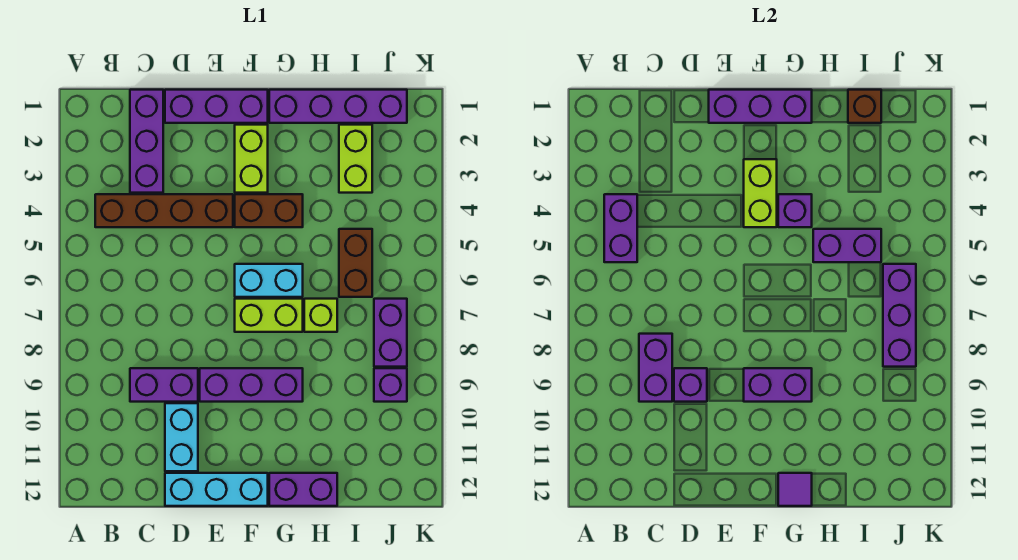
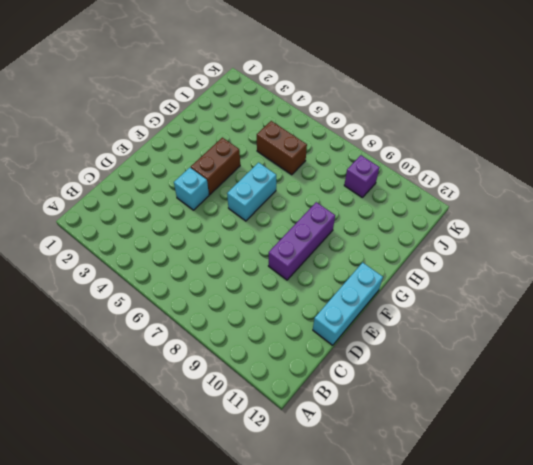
cyan brick E4 level 1 -> brown brick B4:E4 level 1
none -> purple brick C1:C3 level 1
none -> purple brick C9:D9 level 1
none -> purple brick D1:F1 level 1

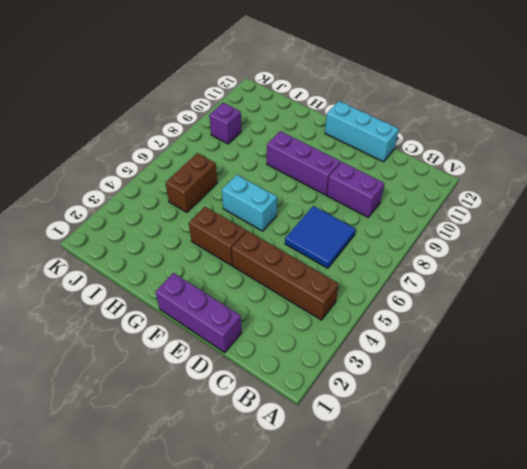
blue tile C6:D7 level 1 -> none
none -> purple brick C1:C3 level 1
none -> cyan brick D10:D11 level 1
none -> lime brick F2:F3 level 1

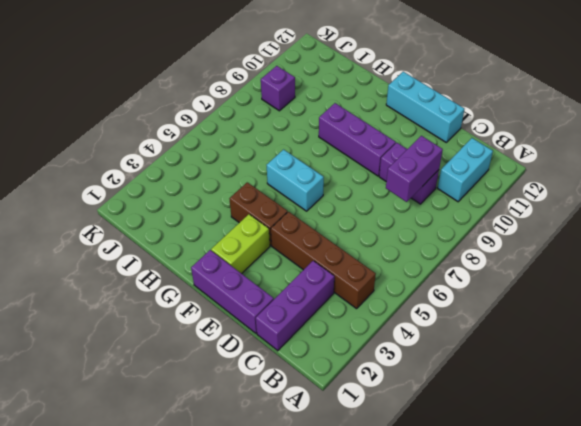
cyan brick B10:B11 level 1 -> cyan brick D10:D11 level 1
none -> lime brick F7:G7 level 1
none -> purple brick G1:J1 level 1
none -> purple brick G12:H12 level 1

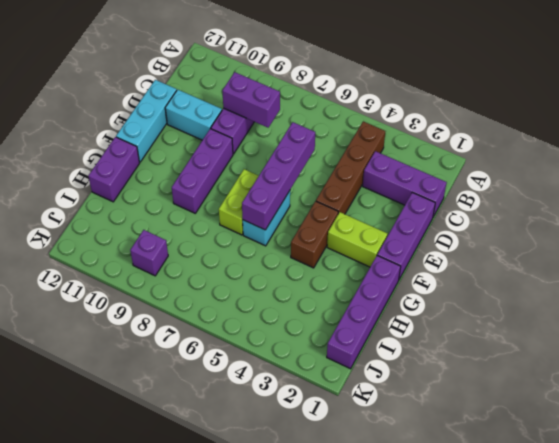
purple brick D6:G6 level 2 -> none
none -> lime brick H7 level 1
none -> lime brick I2:I3 level 1
none -> brown brick I5:I6 level 1

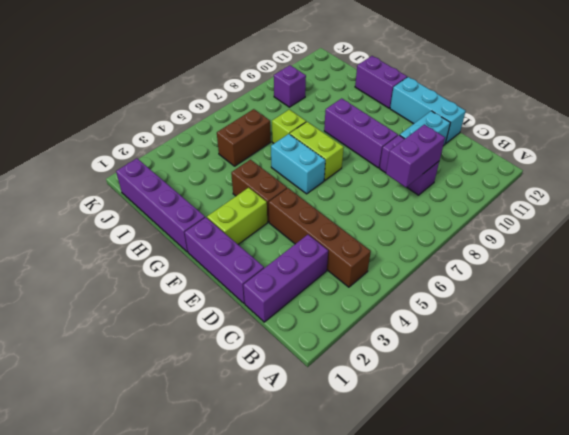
none -> lime brick I2:I3 level 1
none -> purple brick J7:J8 level 1
none -> purple brick B4:B5 level 2

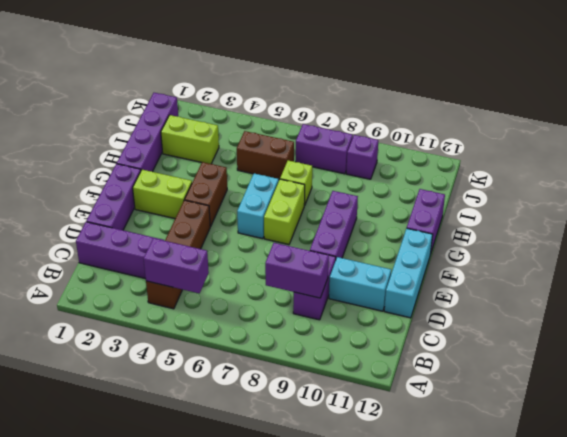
none -> purple brick D9 level 2
none -> purple brick E1:G1 level 2
none -> lime brick F3:F4 level 2

